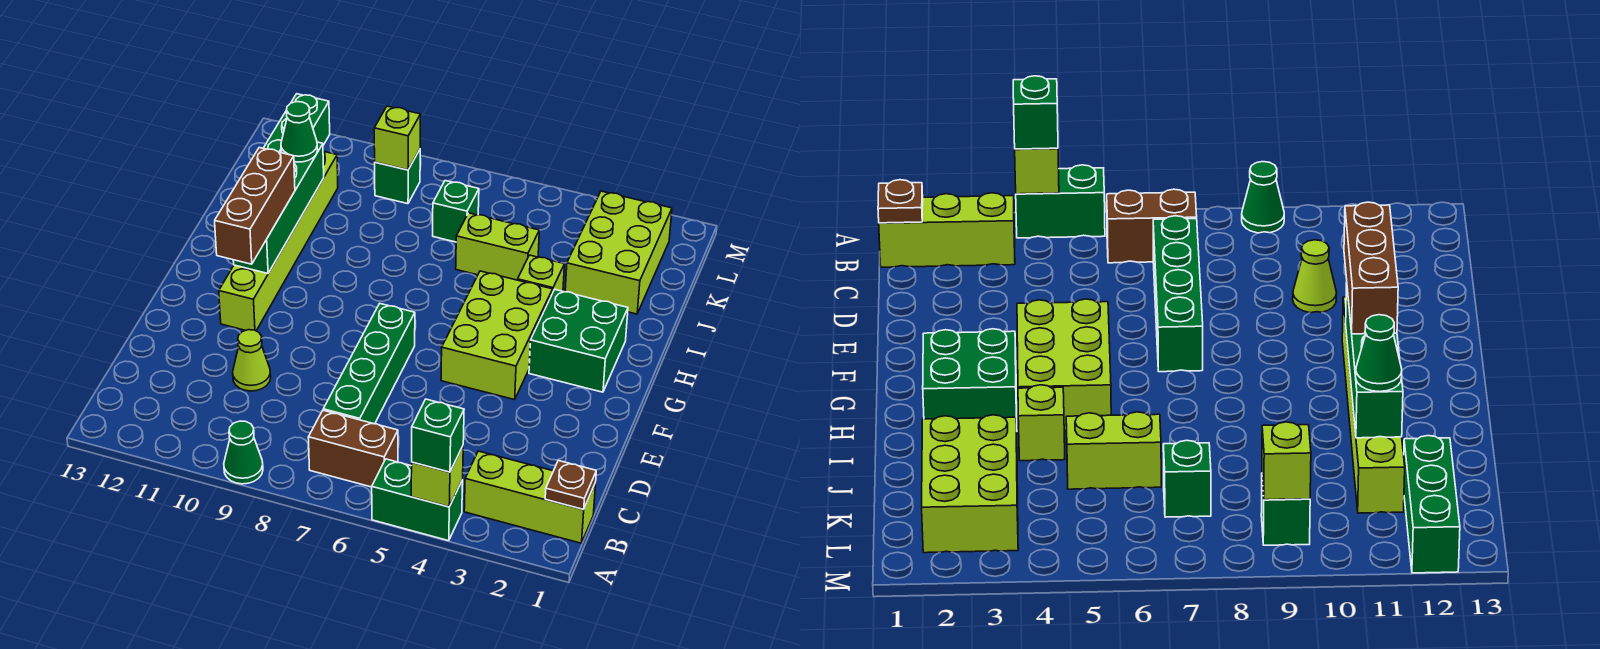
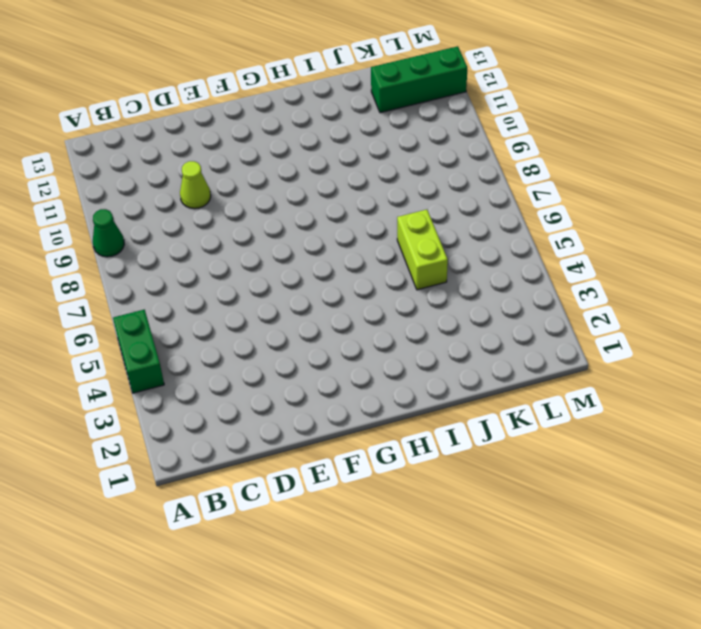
none -> lime brick B1:B3 level 1
none -> brown brick B6:B7 level 1
none -> green brick C7:F7 level 1

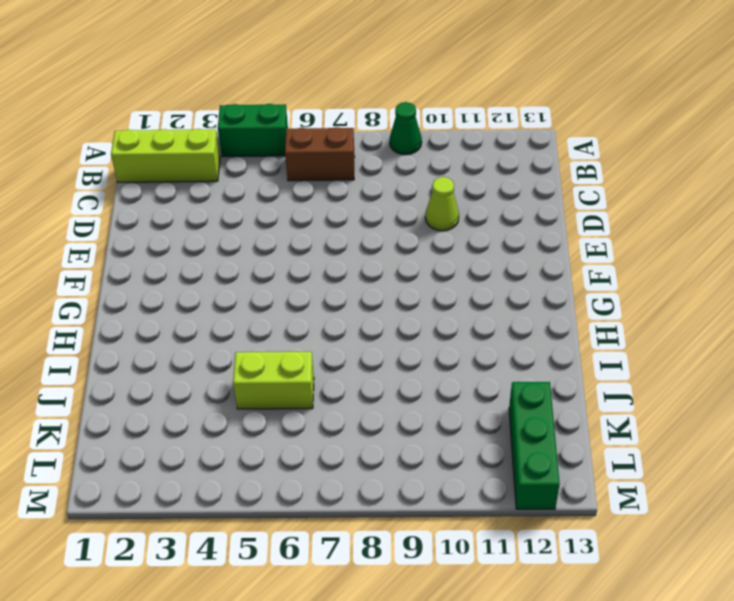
none -> green brick C7:F7 level 1
none -> lime brick F4:H5 level 1
none -> lime brick F11:K11 level 1

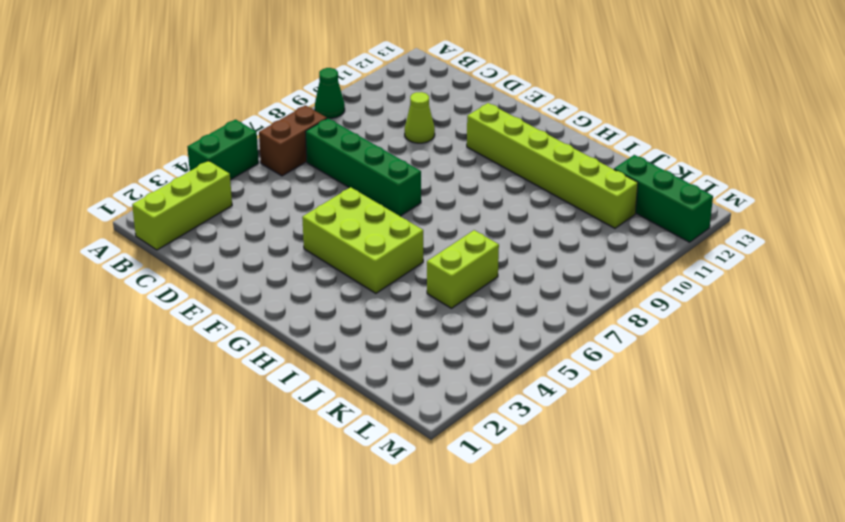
none -> green brick G2:H3 level 1
none -> lime brick I4 level 1
none -> lime brick J2:L3 level 1

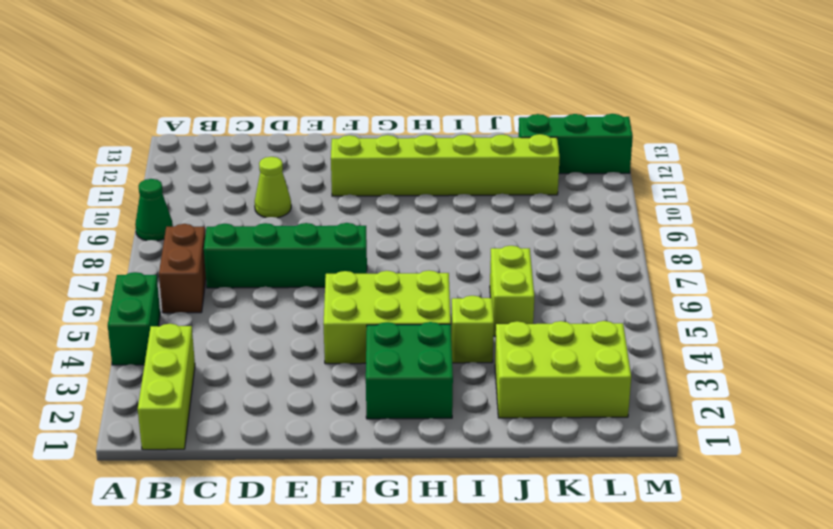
none -> green brick K7 level 1
none -> green brick L9 level 1
none -> lime brick A4 level 2

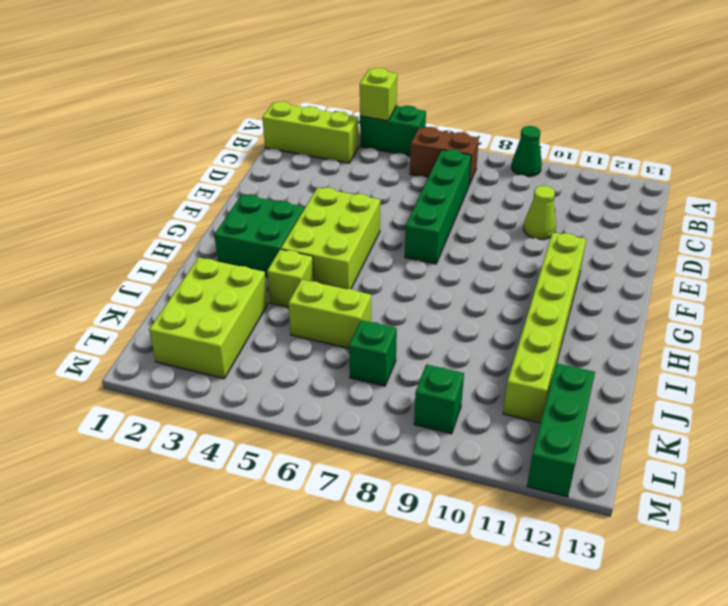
none -> brown plate B1 level 2
none -> green brick G11:J11 level 2
none -> lime brick L9 level 2

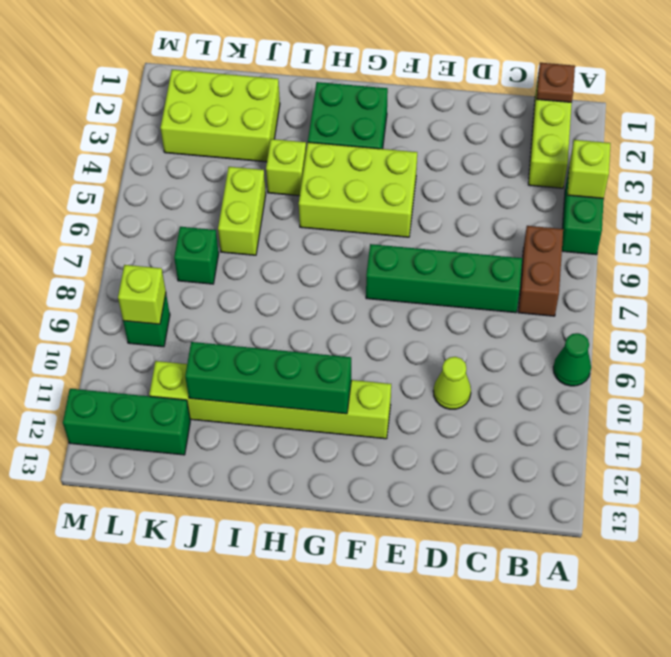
none -> green brick A4 level 3
none -> brown brick F11:H11 level 3
none -> green cone J11 level 3

